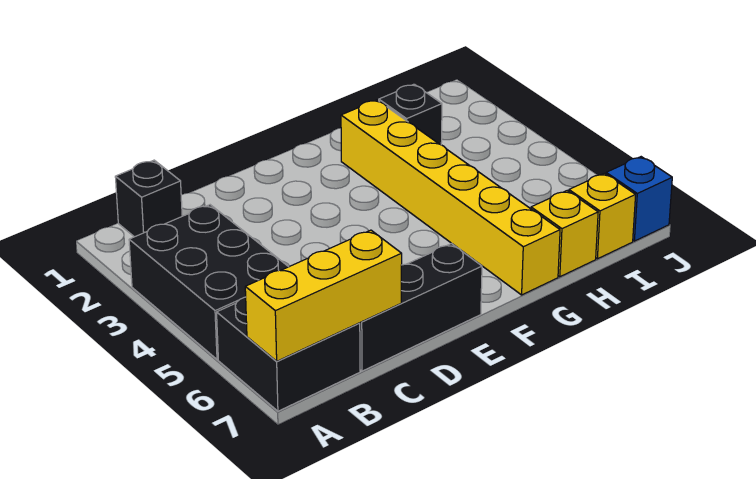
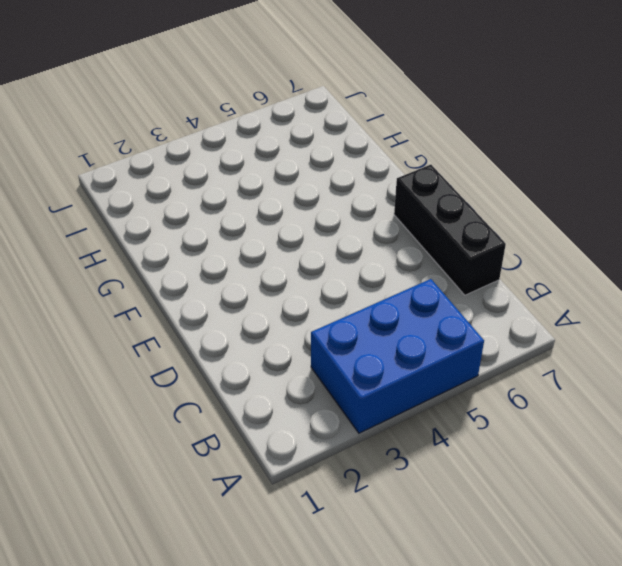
blue brick A3:B5 level 1 -> black brick A3:B5 level 1
none -> black brick A6:B7 level 1
none -> black brick B1 level 1

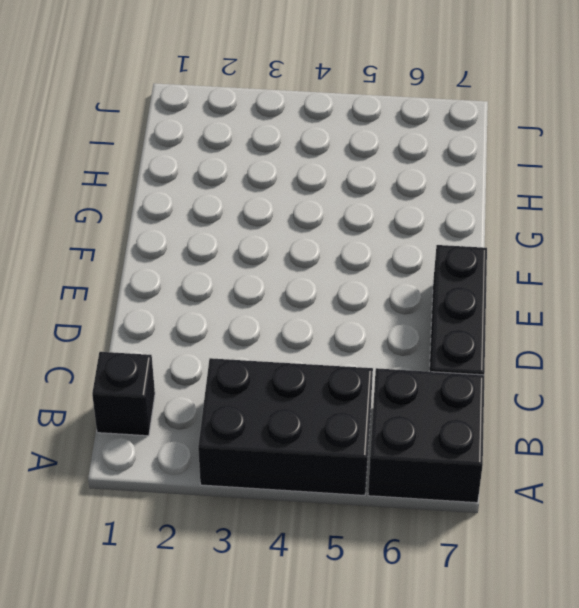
none -> yellow brick G2:G7 level 1
none -> black brick H2 level 1

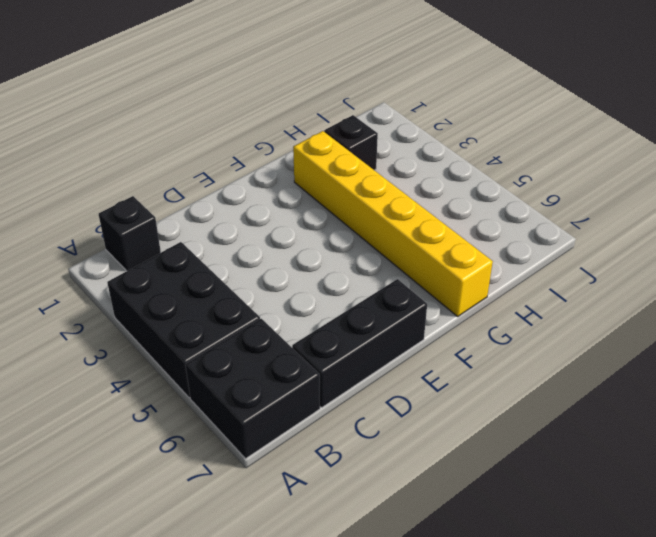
none -> yellow brick H7 level 1
none -> yellow brick I7 level 1

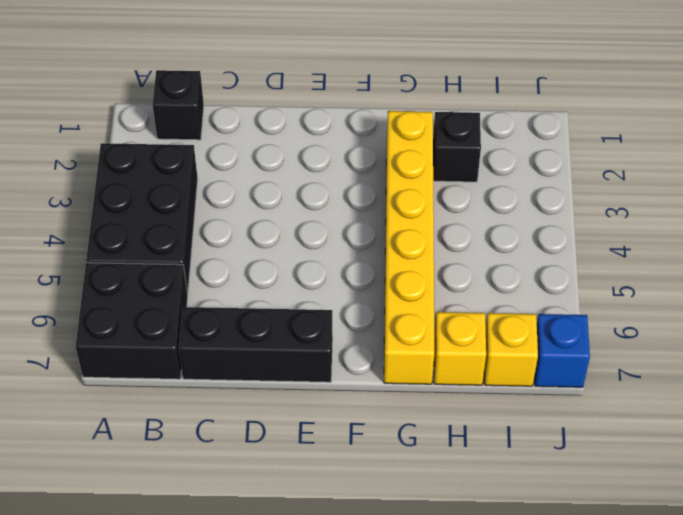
none -> yellow brick A7:C7 level 2

